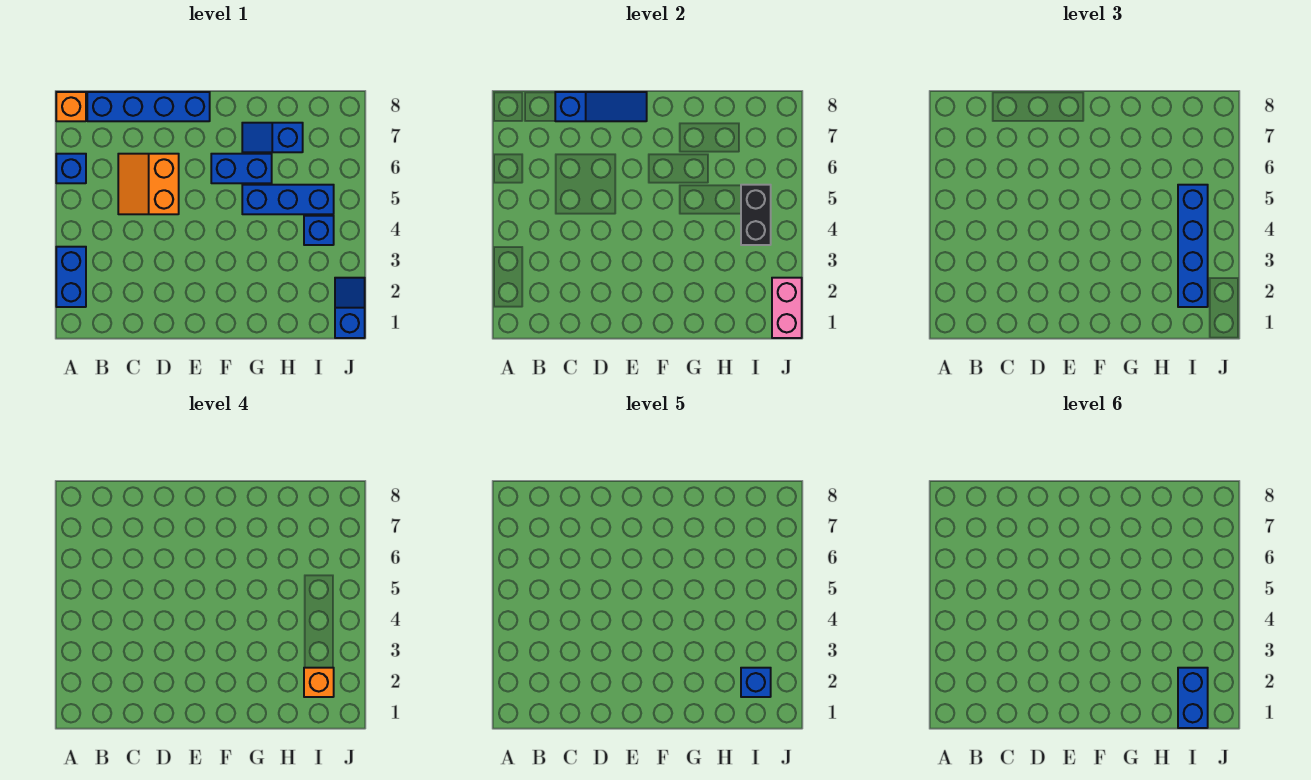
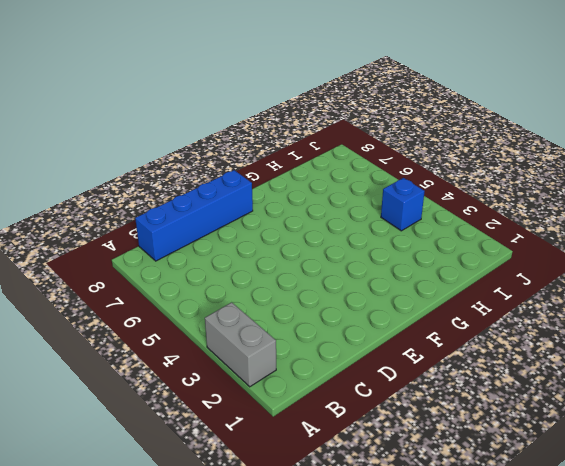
grey brick A2:A3 level 1 -> blue brick A2:A3 level 1
none -> blue brick A6 level 1
none -> orange brick A8 level 1
none -> orange slope C5:D6 level 1 top D

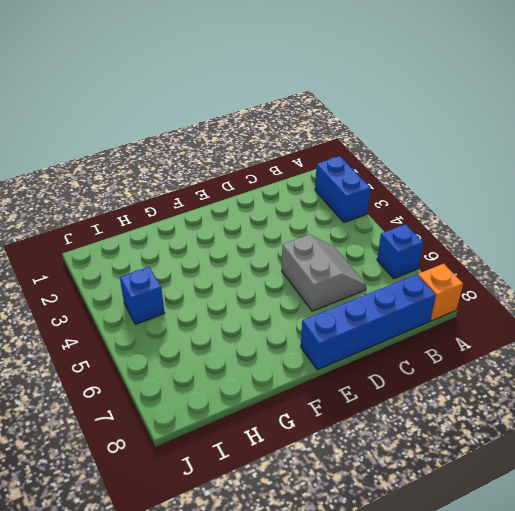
grey slope C5:D6 level 1 top D -> orange slope C5:D6 level 1 top D
none -> blue brick F6:G6 level 1
none -> blue brick G5:I5 level 1
none -> blue slope G7:H7 level 1 top H

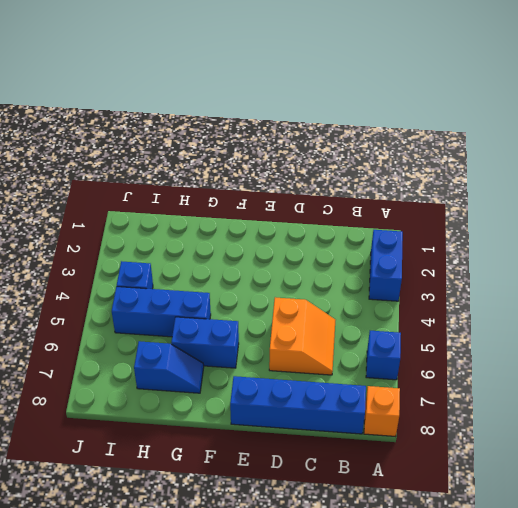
none -> blue slope J1:J2 level 1 top 1
none -> blue slope C8:E8 level 2 top C
none -> black brick I4:I5 level 2

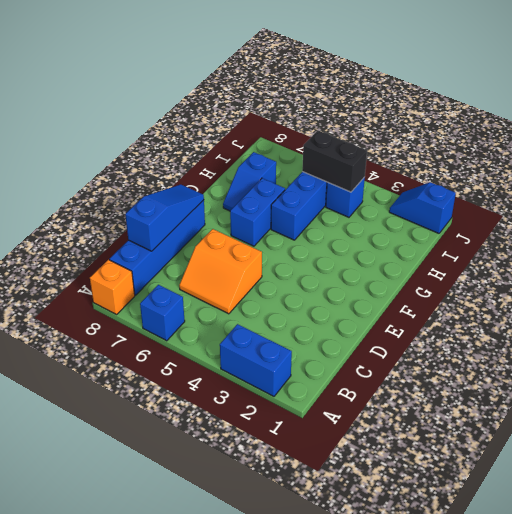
none -> pink brick J1:J2 level 2
none -> blue brick I2:I5 level 3
none -> orange brick I2 level 4

